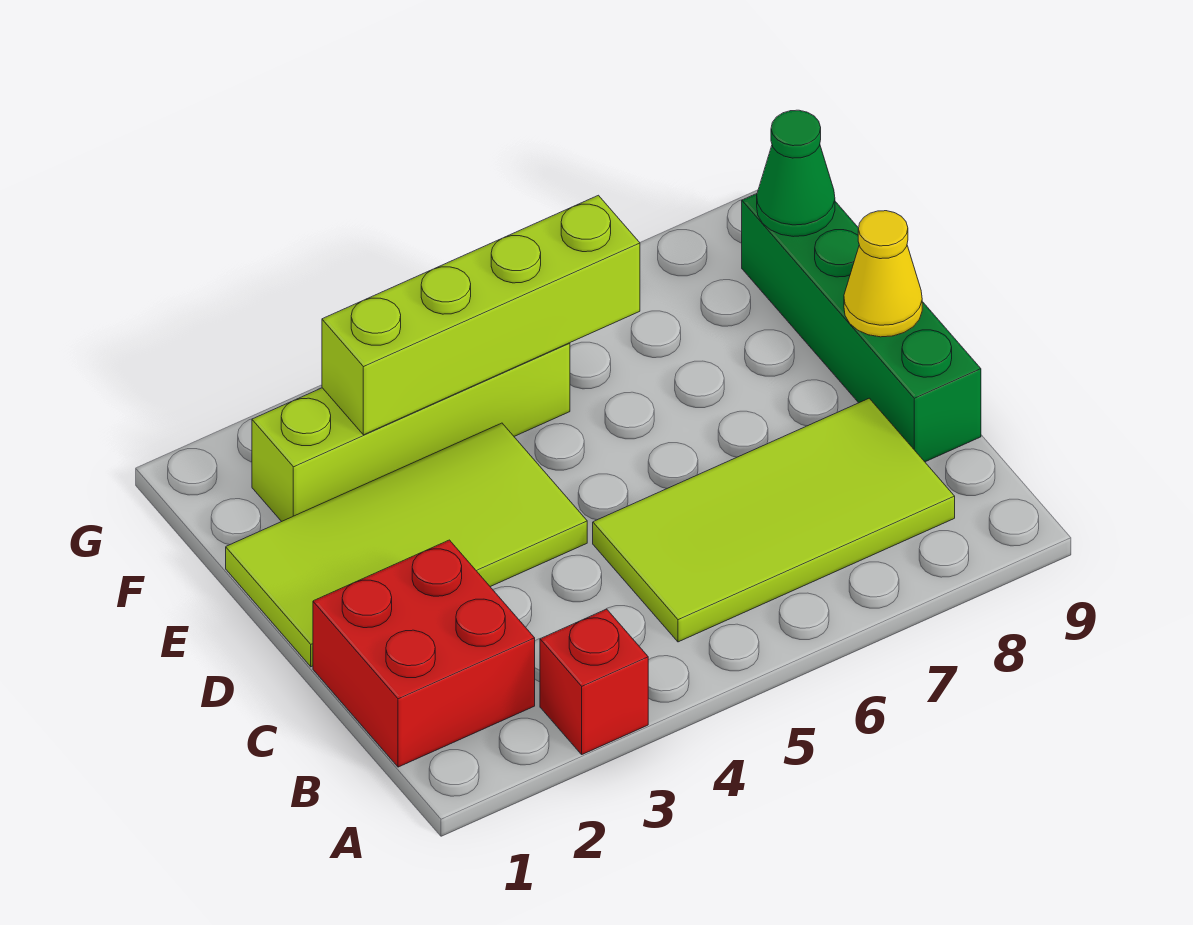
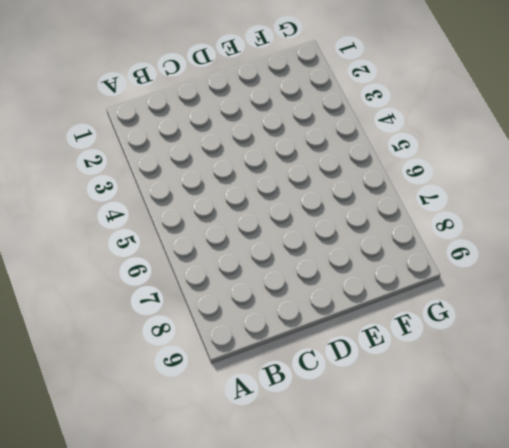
none -> red brick A3 level 1
none -> red brick B1:C2 level 1

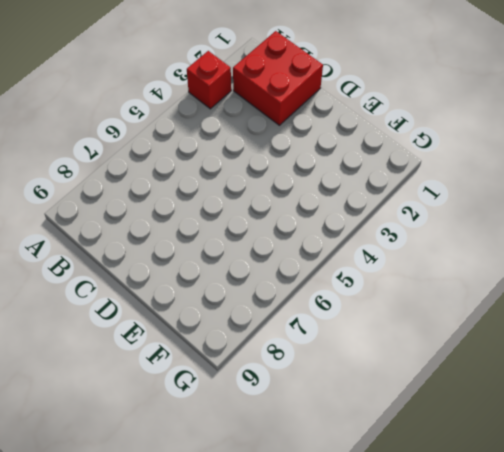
none -> lime tile B5:C8 level 1
none -> green brick C9:F9 level 1

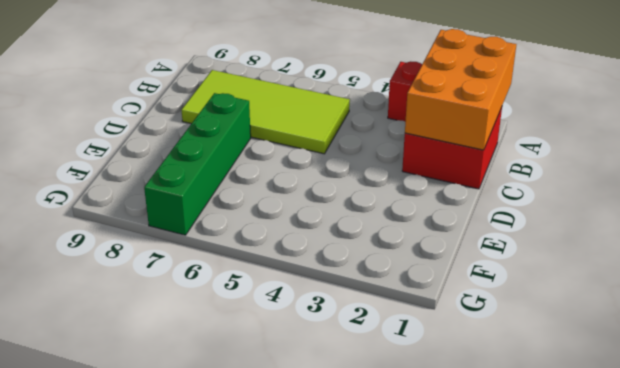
orange brick A1:C2 level 2 -> none
green brick D7:G7 level 1 -> green brick C9:F9 level 1
none -> lime tile D1:E4 level 1
none -> lime brick F2:F5 level 1

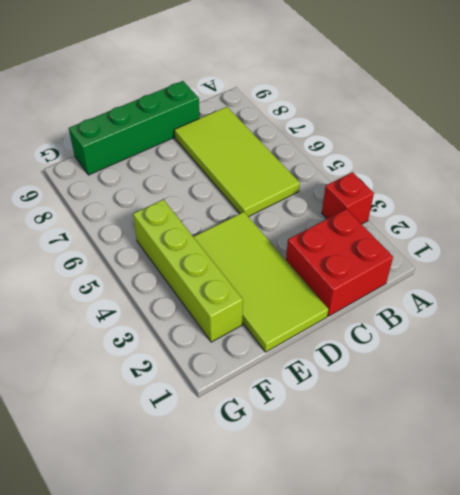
none -> yellow cone D9 level 2
none -> lime brick F3:F6 level 2

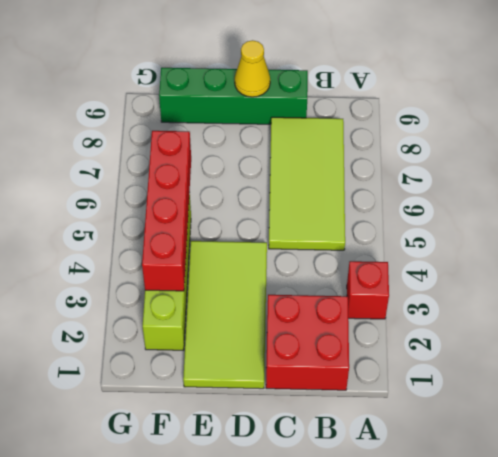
red brick F3:F6 level 2 -> lime brick F3:F6 level 2
none -> green cone F9 level 2

